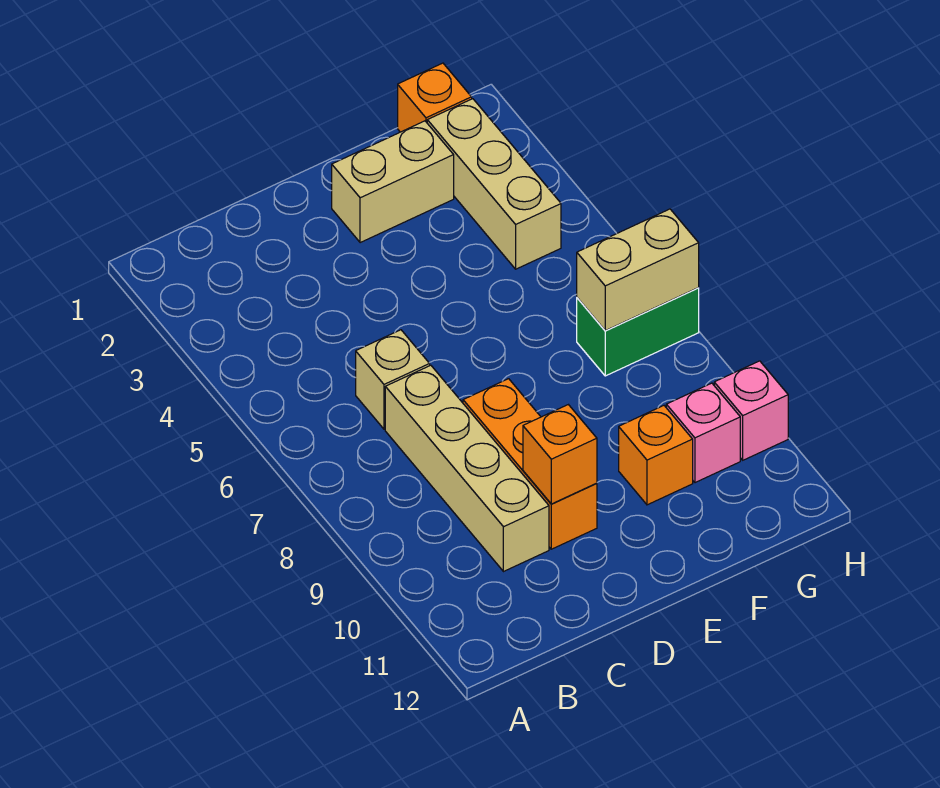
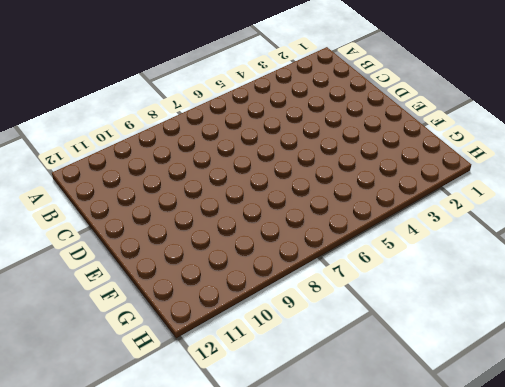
none -> tan brick C6 level 1
none -> tan brick C7:C10 level 1
none -> orange brick D8:D10 level 1

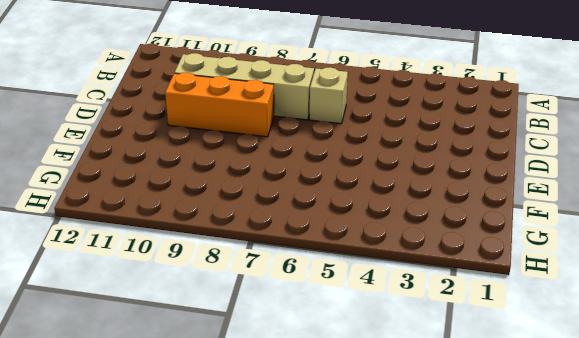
none -> tan brick E2:F2 level 1
none -> orange brick F10 level 1
none -> orange brick G1 level 1

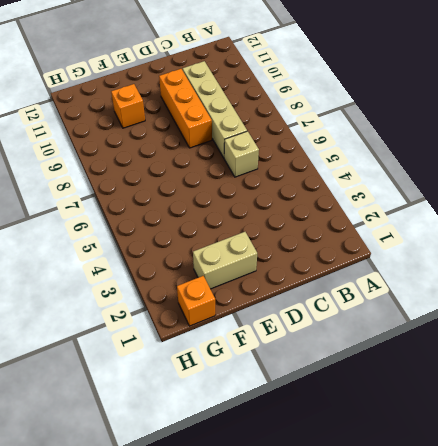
none -> tan brick G2:G4 level 1
none -> green brick G7:H7 level 1
none -> pink brick G10 level 1

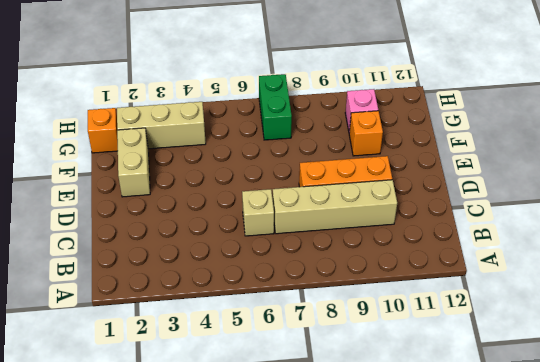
none -> pink brick H10 level 1
none -> orange brick D10 level 2
none -> tan brick G7:H7 level 2

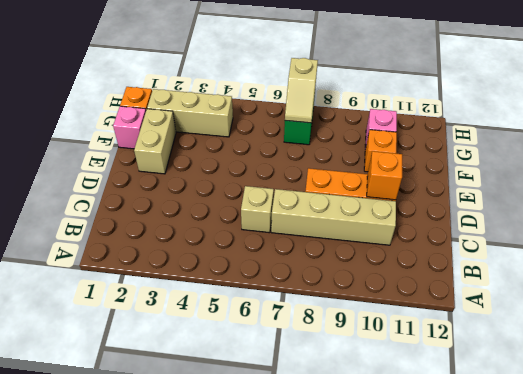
pink brick F1 level 1 -> pink brick H10 level 1
tan slope G7:H7 level 2 top H -> tan brick G7:H7 level 2

